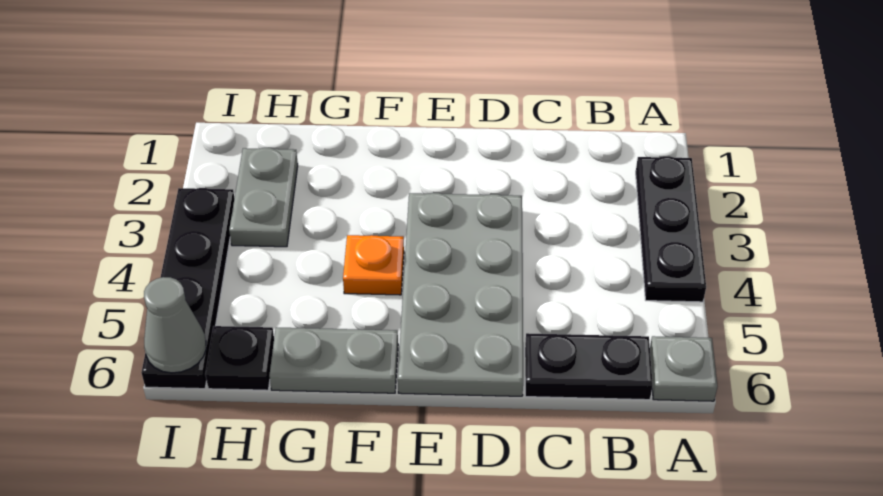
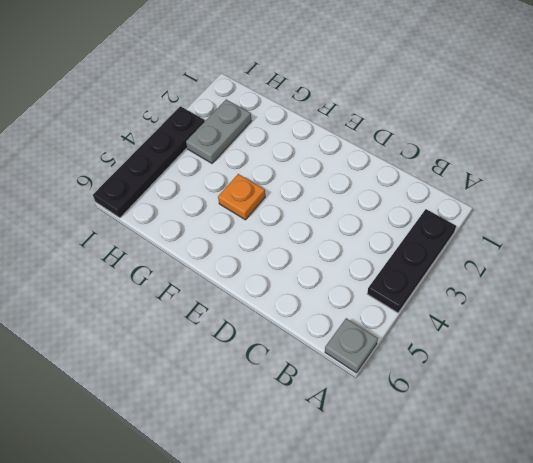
none -> black plate B6:C6 level 1
none -> grey plate D3:E6 level 1

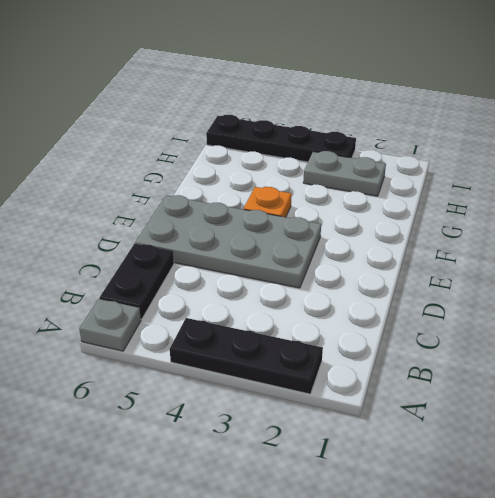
none -> grey plate F6:G6 level 1
none -> black plate H6 level 1

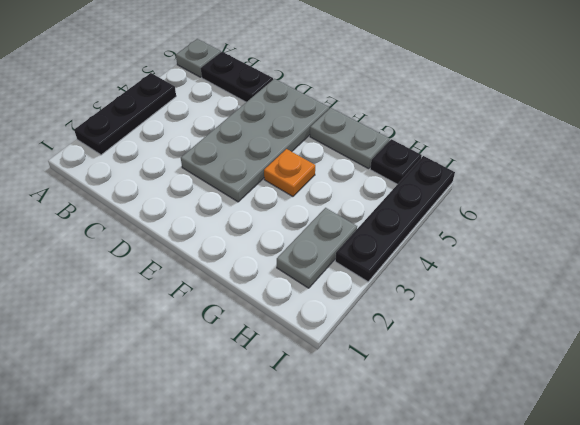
none -> grey cone I6 level 2

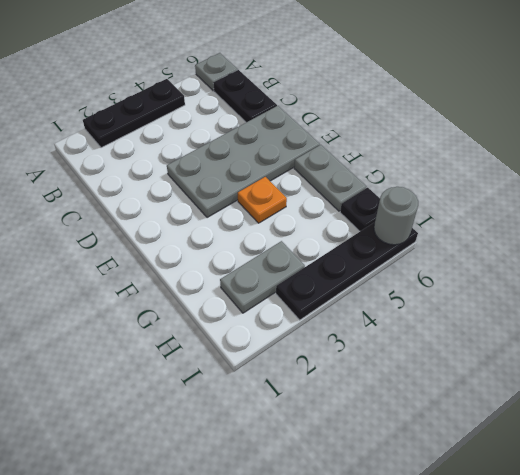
grey round brick I6 level 2 -> grey cone I6 level 2

